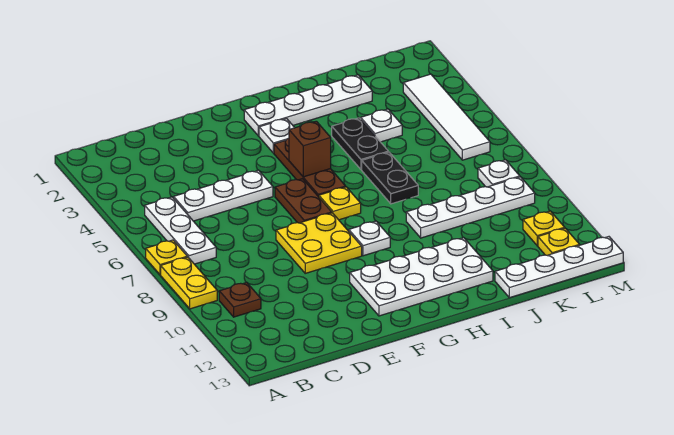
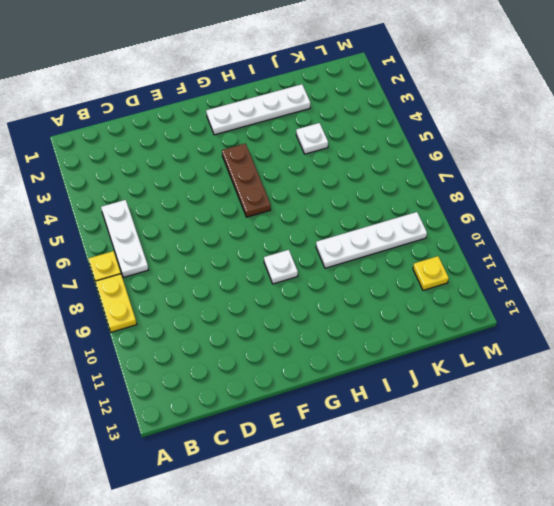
none -> brown plate B10 level 1
none -> white plate C5:E5 level 1
none -> yellow plate E8:F9 level 1

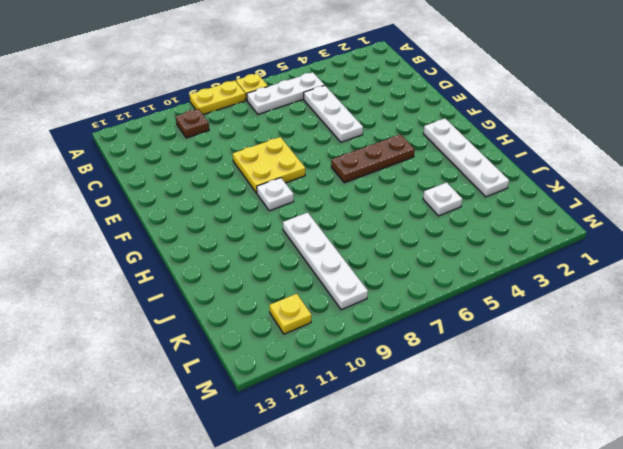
none -> brown plate F6:F7 level 1
none -> white plate F11:I12 level 1
none -> white plate G3 level 1

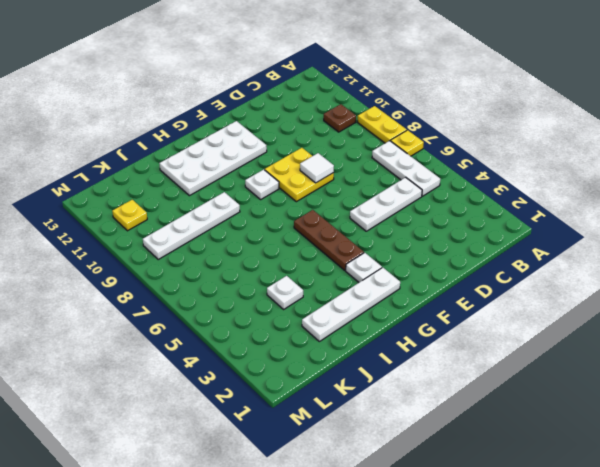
white tile E8 level 2 -> none
none -> brown plate F6:F7 level 1
none -> yellow plate G7 level 1
none -> black plate I4:I5 level 1

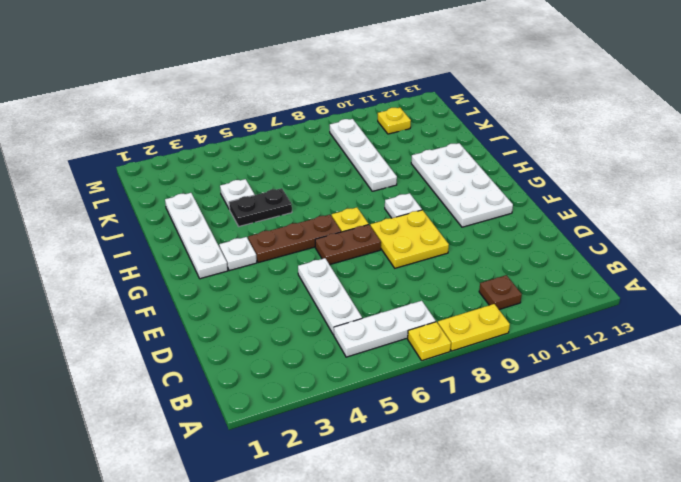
none -> black plate I6:I7 level 1
none -> white plate J13:M13 level 1
none -> white tile L3:L6 level 1

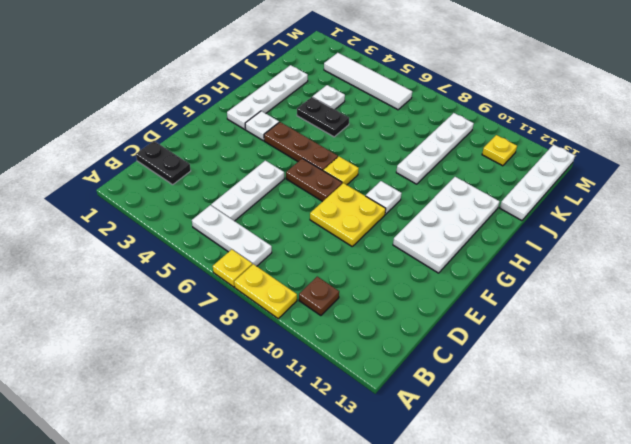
black plate C1:C2 level 1 -> black plate I6:I7 level 1
none -> white plate L8 level 1
none -> yellow plate L12 level 1
none -> brown brick G5 level 2

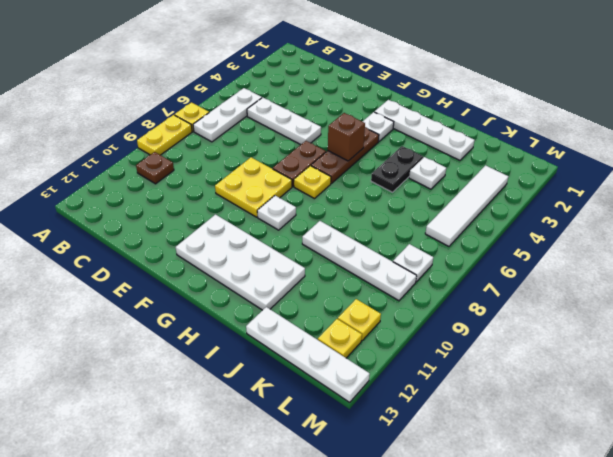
none -> black plate I6:I7 level 1

